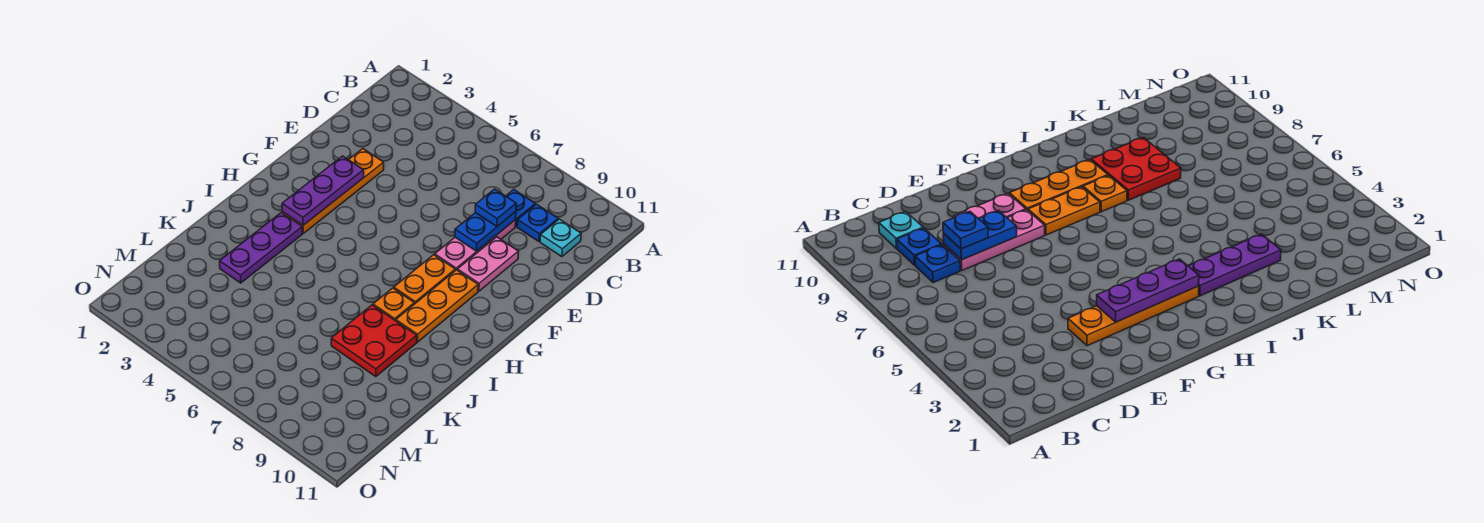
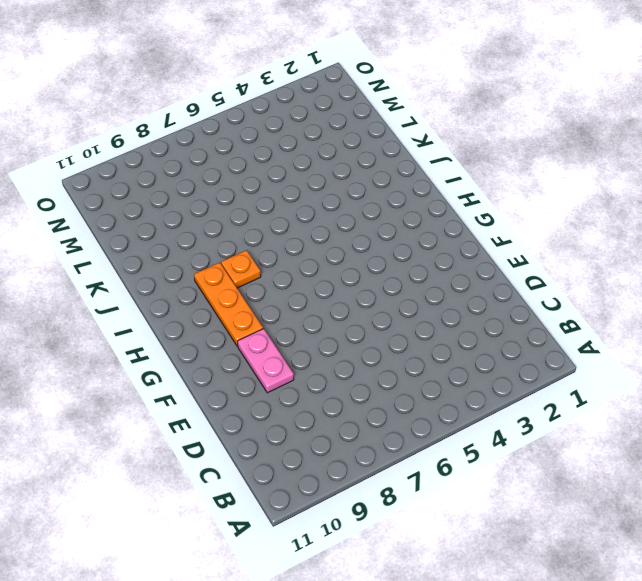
none -> blue plate C8 level 1
none -> blue plate C9 level 1
none -> cyan plate C10 level 1

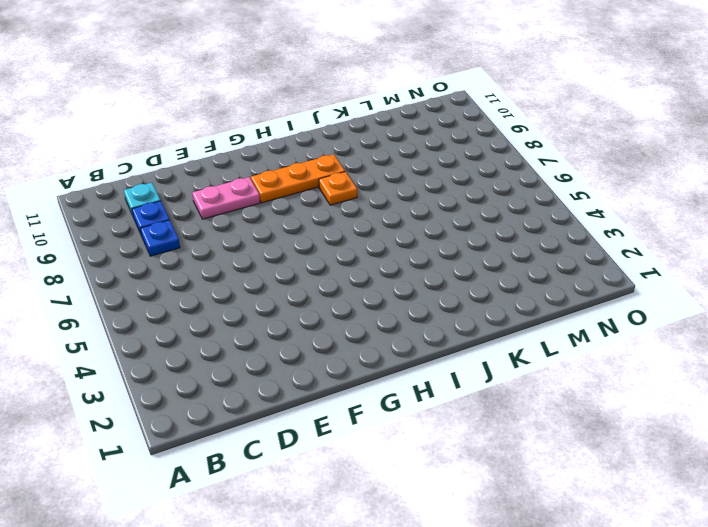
none -> pink plate D8:F8 level 1
none -> orange plate E3:H3 level 1
none -> orange plate G8:H8 level 1

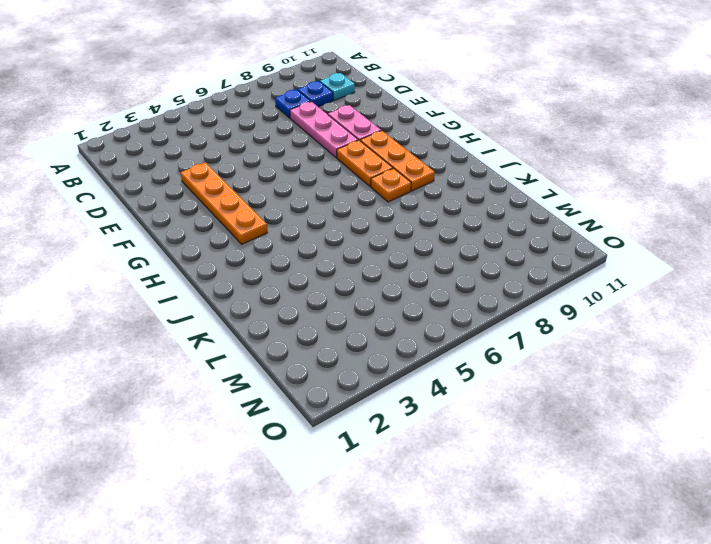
none -> purple plate I3:K3 level 1
none -> red plate J8:K9 level 1
none -> blue plate D8:E8 level 2

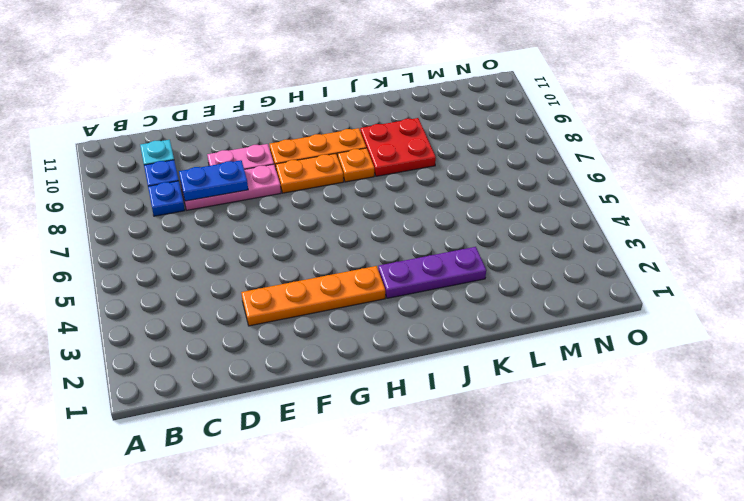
none -> purple plate F3:H3 level 2
none -> blue plate D8 level 3

